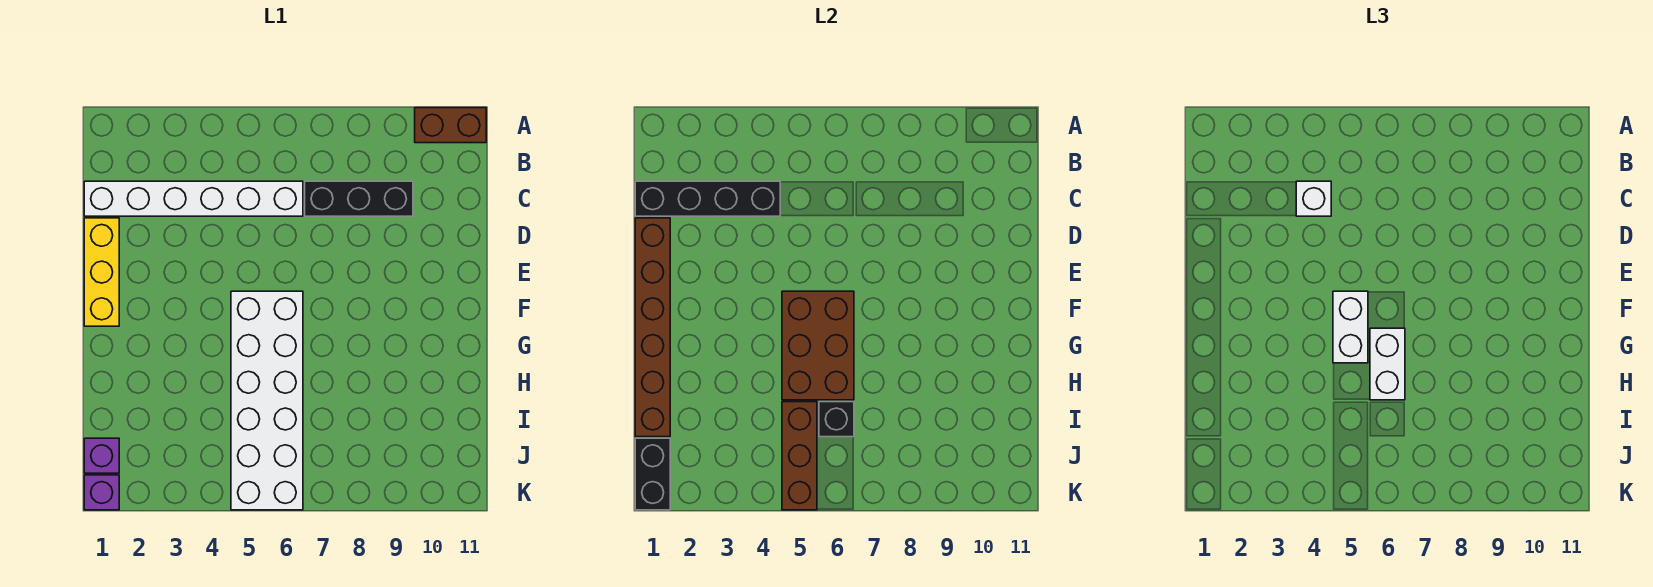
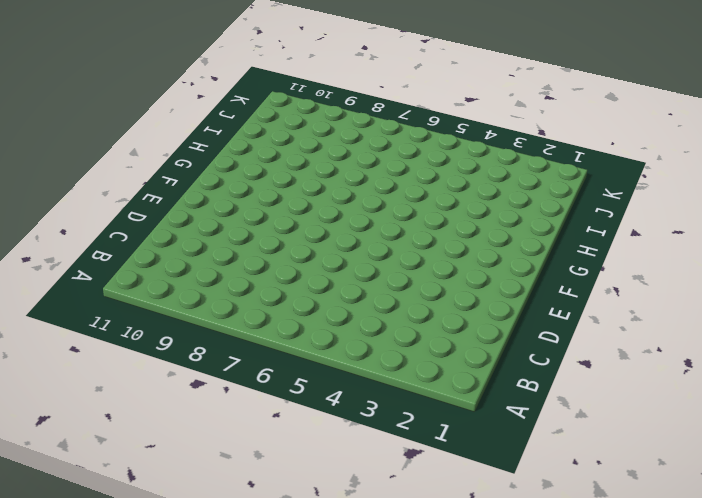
none -> brown brick A10:A11 level 1
none -> white brick C1:C6 level 1
none -> black brick C7:C9 level 1

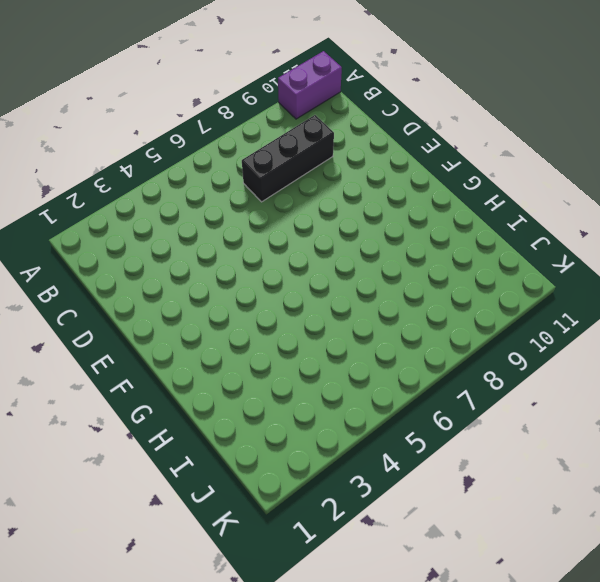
purple brick A10:A11 level 1 -> brown brick A10:A11 level 1
none -> white brick C1:C6 level 1
none -> yellow brick D1:F1 level 1
none -> white brick F5:K6 level 1

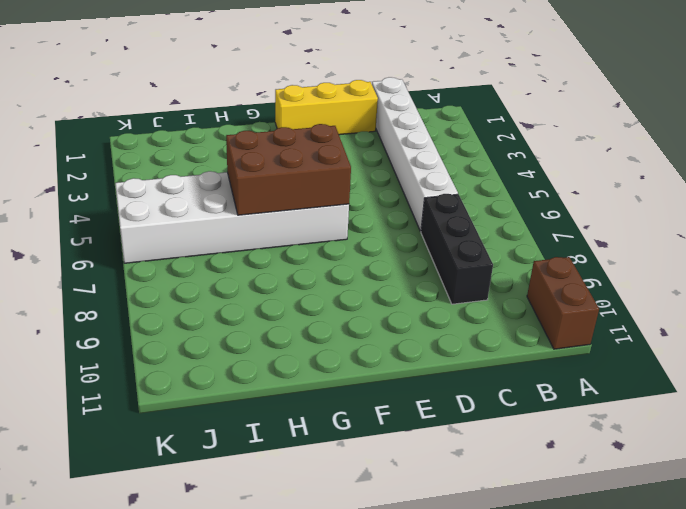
none -> purple brick J1 level 1
none -> purple brick K1 level 1
none -> black brick C1:C4 level 2

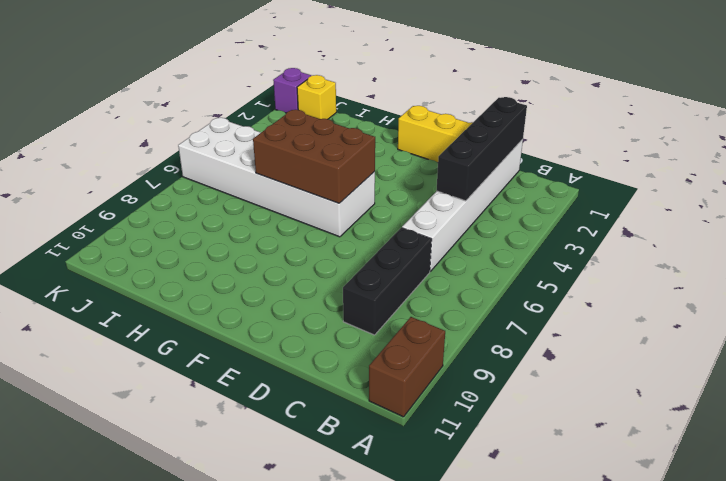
yellow brick J1 level 1 -> purple brick J1 level 1
none -> brown brick D1:I1 level 2
none -> brown brick I5:K5 level 2
none -> black brick I6 level 2

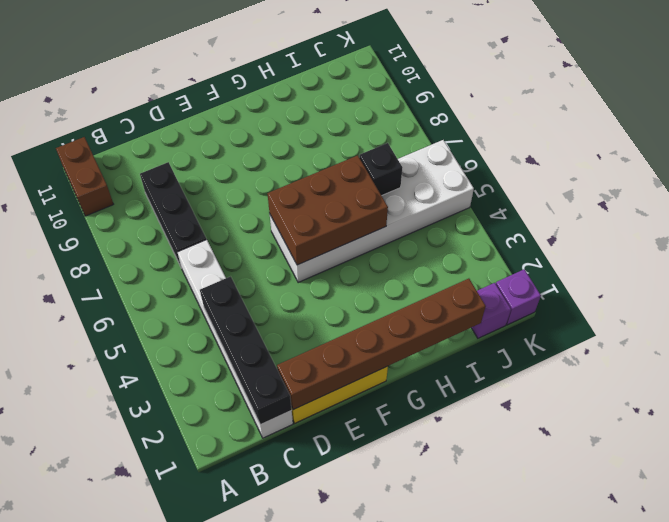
none -> brown brick I5:K5 level 2
none -> black brick J1:K1 level 2
none -> white brick C4 level 3

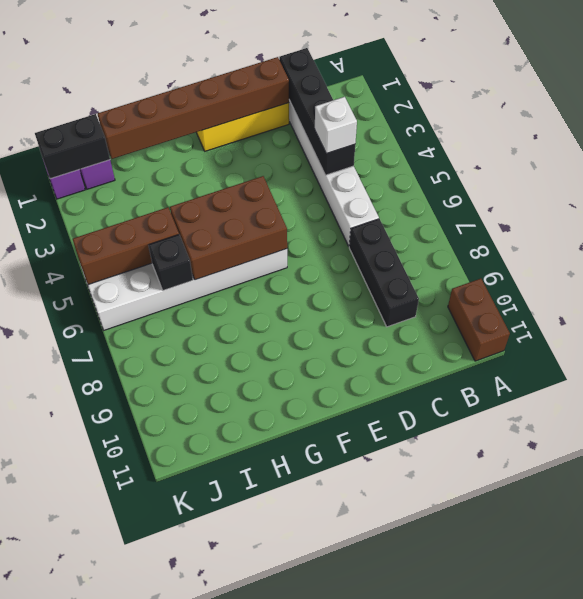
none -> white brick F5:G5 level 3
none -> white brick G6:H6 level 3

